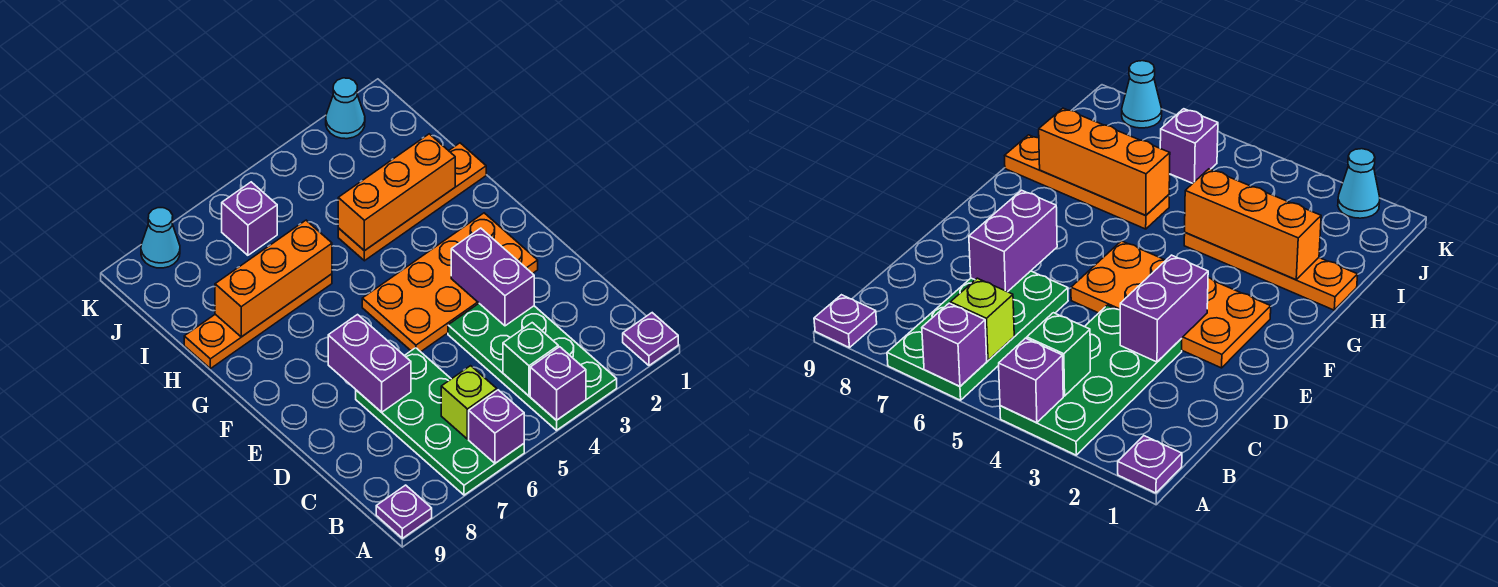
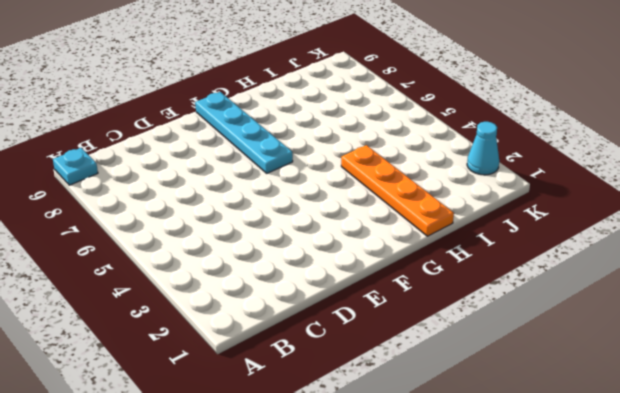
cyan plate A9 level 1 -> purple plate A9 level 1
cyan plate F6:F9 level 1 -> none
none -> purple plate A1 level 1
none -> green plate A3:D4 level 1
none -> green plate A6:D7 level 1

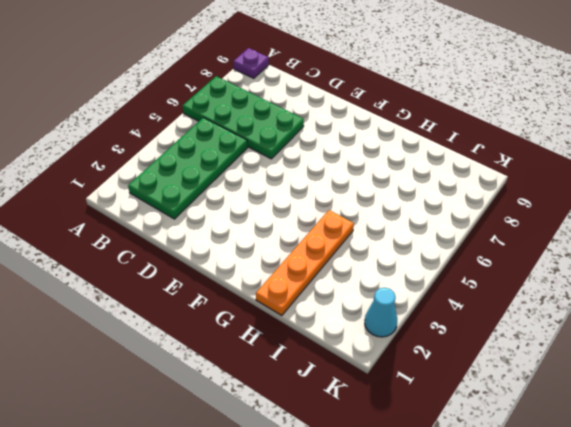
green plate B2:C5 level 1 -> green plate A3:D4 level 1
none -> purple plate A1 level 1
none -> orange plate E2:F5 level 1
none -> orange plate H6:H9 level 1

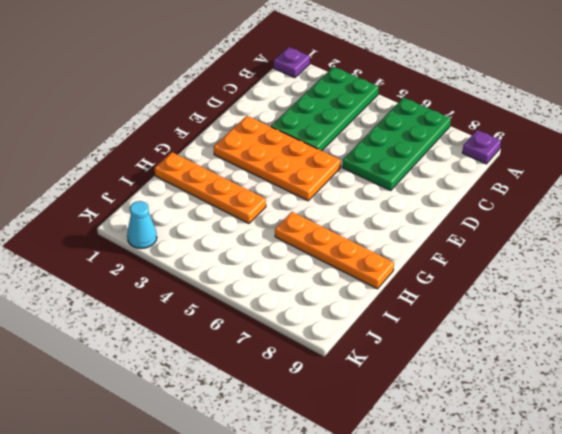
none -> purple brick J6 level 1
none -> cyan cone K8 level 1
none -> purple brick A4 level 2

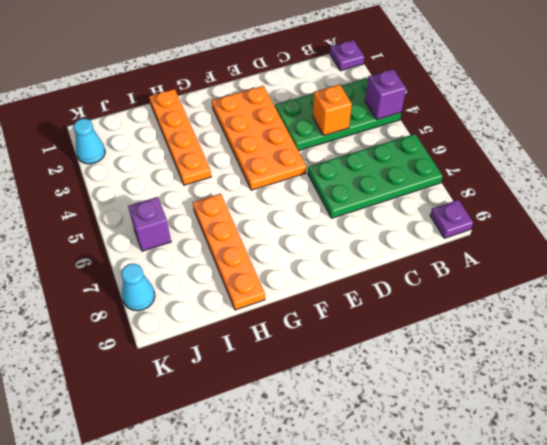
orange brick C4 level 2 -> none
none -> purple brick A6 level 2
none -> green brick B4 level 2
none -> lime brick B6 level 2

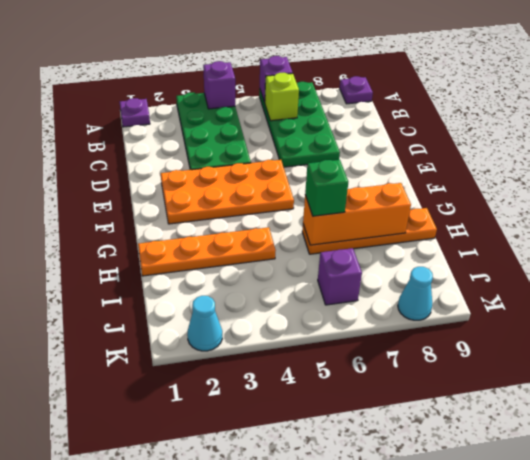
green brick H6 level 3 -> green brick B4 level 2
none -> purple brick D3:E3 level 2
none -> purple brick D7:E7 level 2
none -> orange brick H2:H4 level 2

